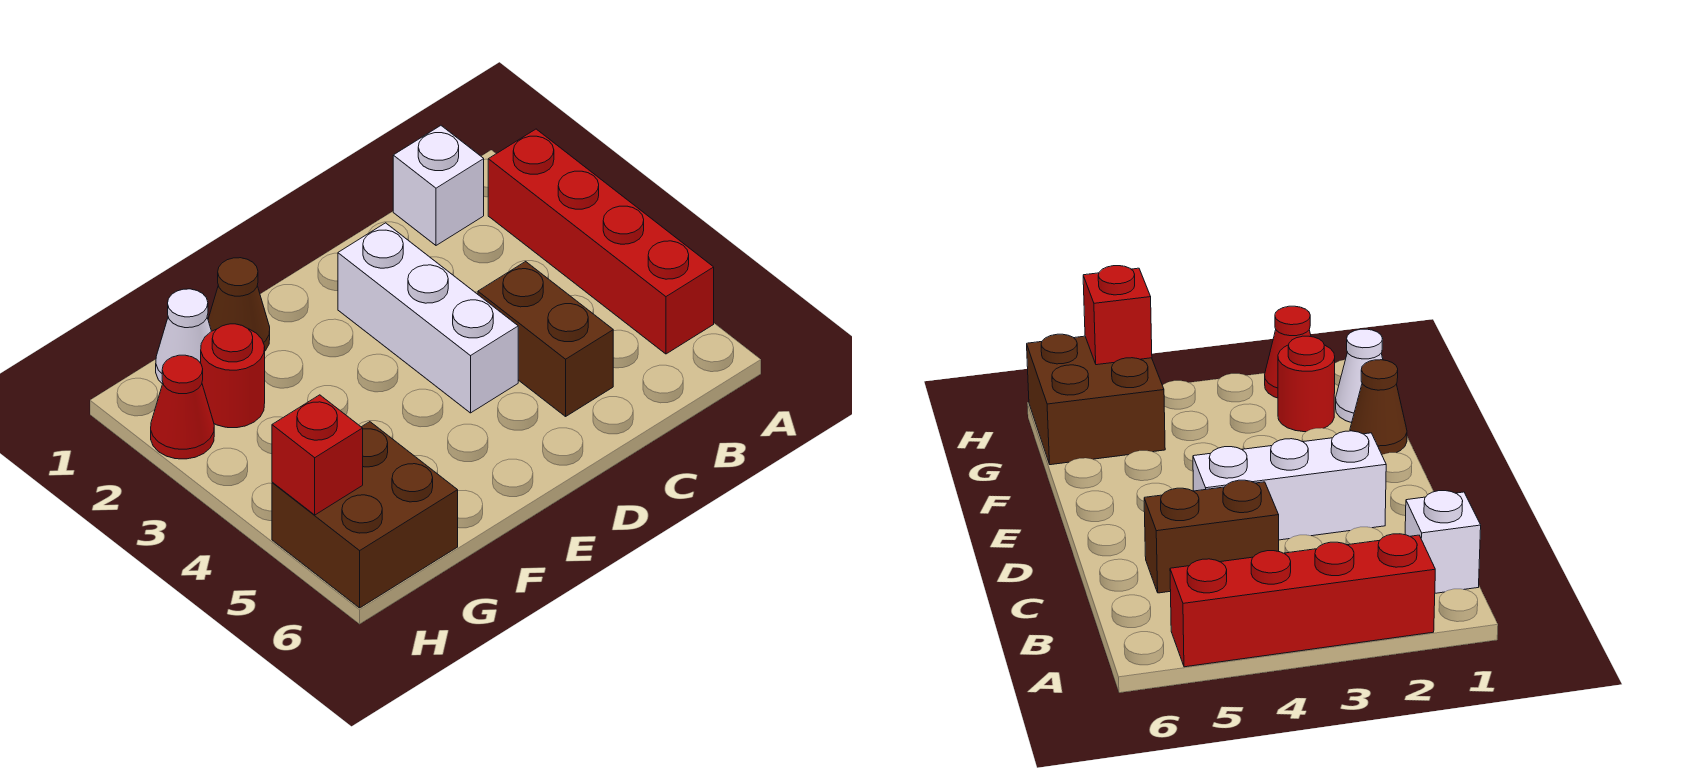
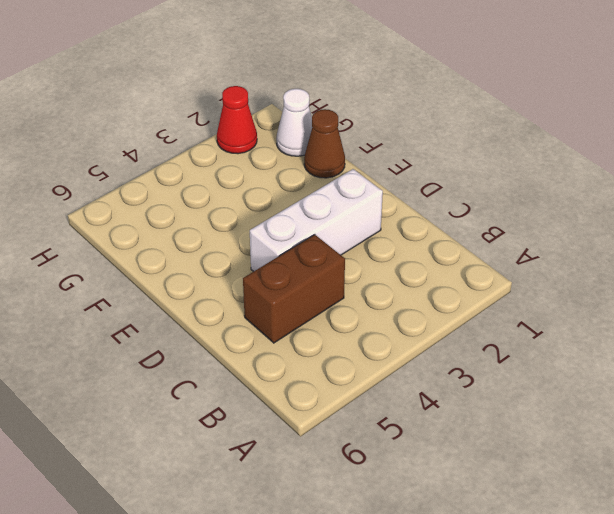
none -> red brick A2:A5 level 1
none -> white brick B1 level 1

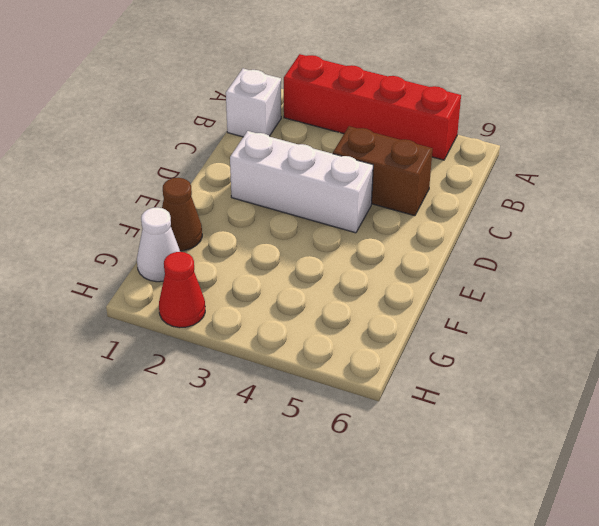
none -> red round brick G2 level 1
none -> brown brick G5:H6 level 1

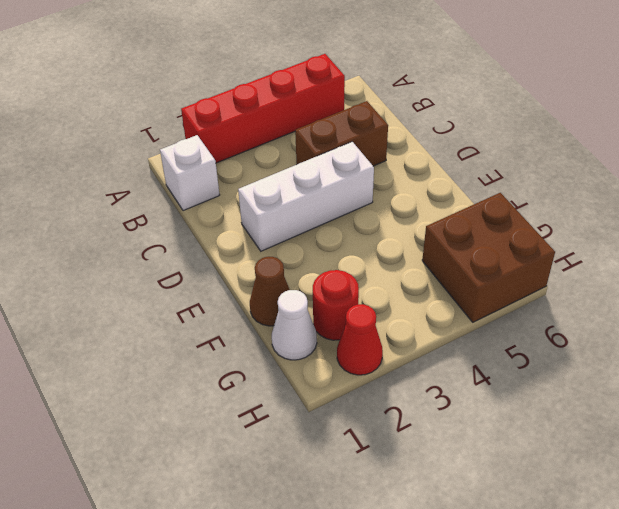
none -> red brick H5 level 2

